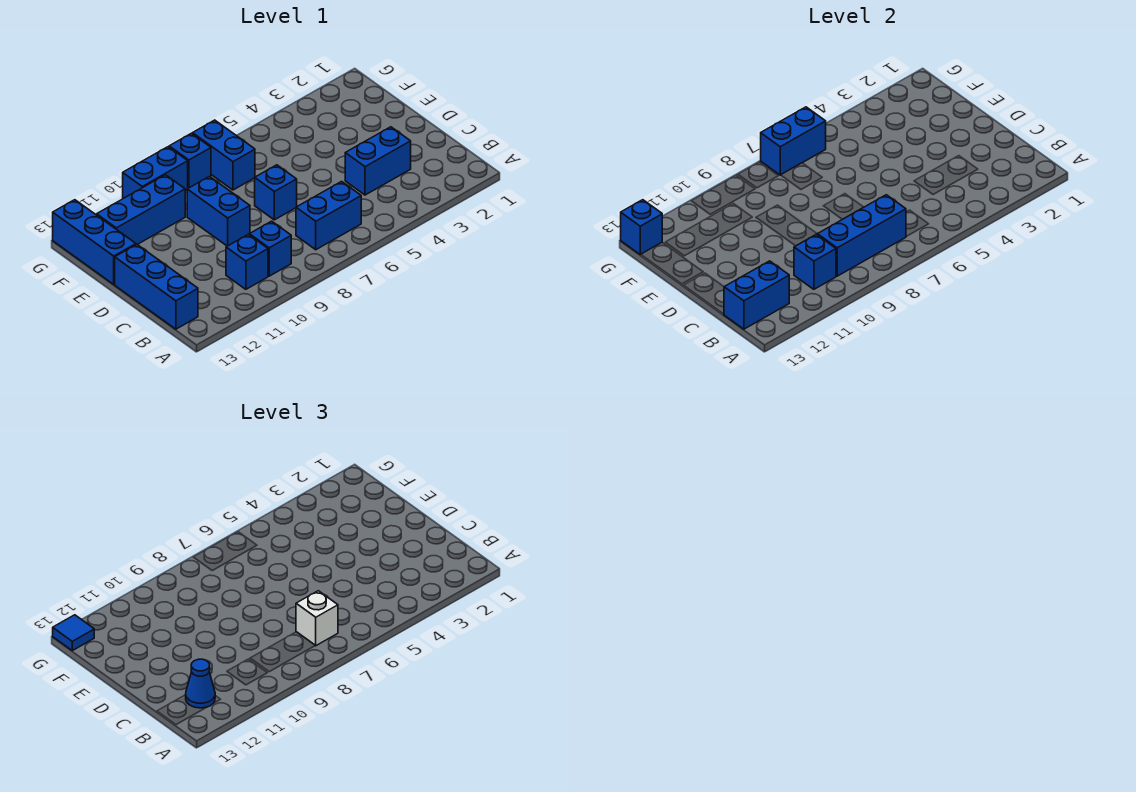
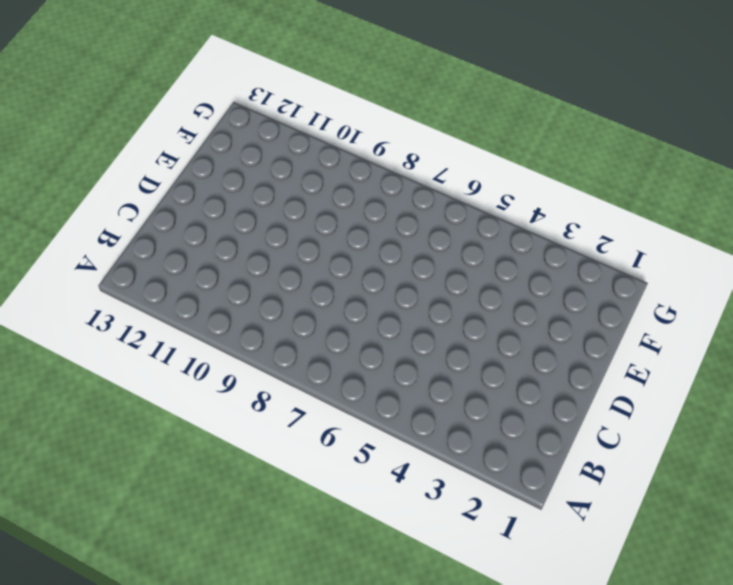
none -> blue brick B6:B7 level 1
none -> blue brick B9 level 1
none -> blue brick B10 level 1

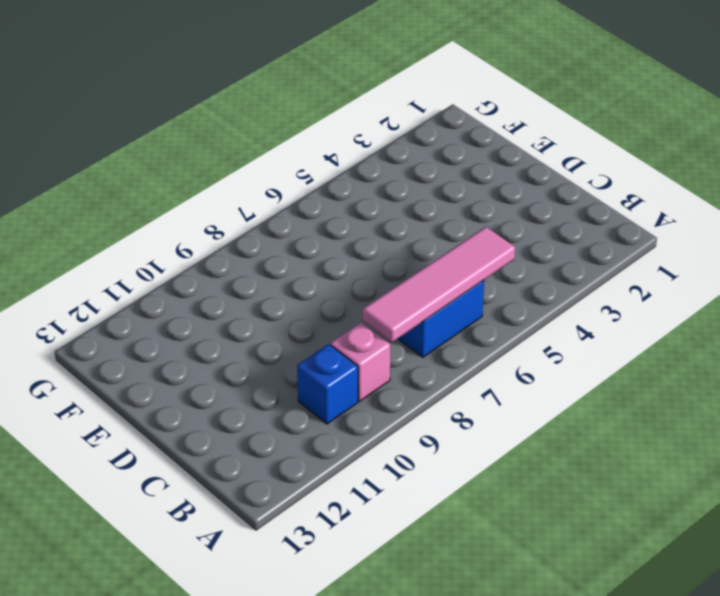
pink tile B5:B8 level 2 -> blue brick B7:B9 level 2
pink brick B9 level 1 -> blue brick B9 level 1
none -> blue brick B13:D13 level 1
none -> blue brick C3:C4 level 1
none -> blue brick D7 level 1

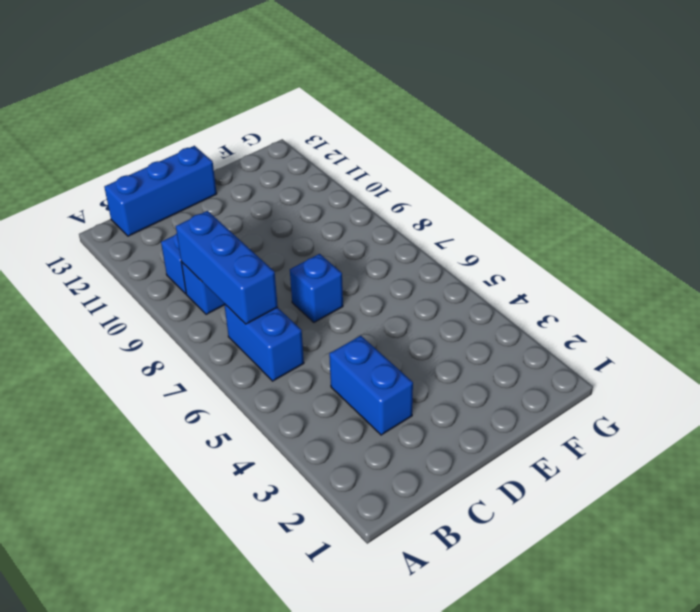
none -> blue brick D9:E9 level 1
none -> blue brick E13:G13 level 1
none -> blue brick F7:G7 level 1

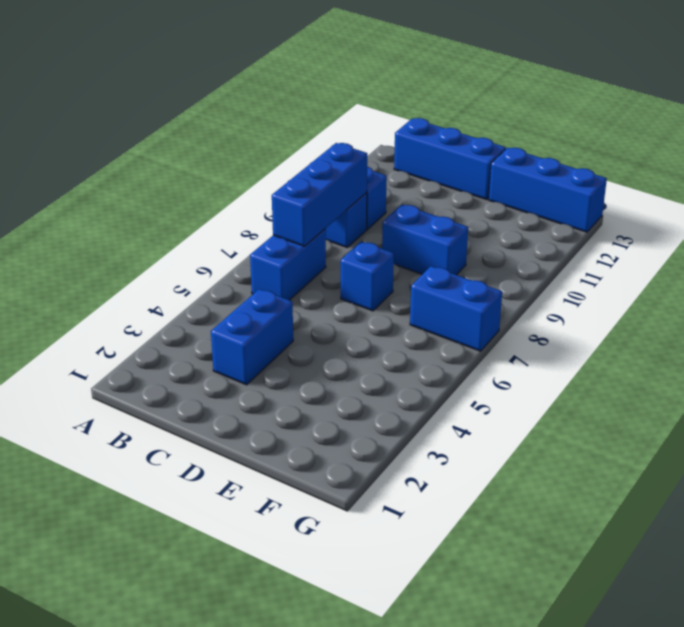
none -> blue brick F10:F12 level 1
none -> blue brick G8 level 1
none -> blue brick G9:G10 level 1

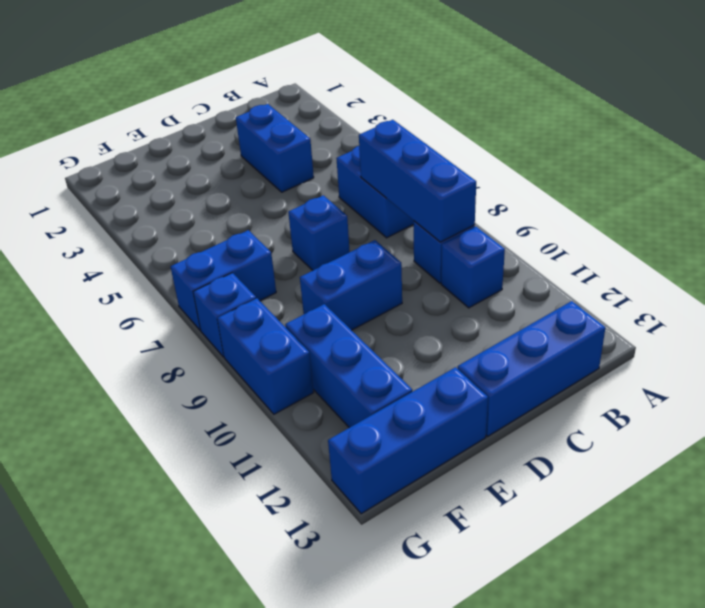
none -> blue brick B10 level 2
none -> blue brick B12:B13 level 2
none -> blue brick G6:G7 level 2

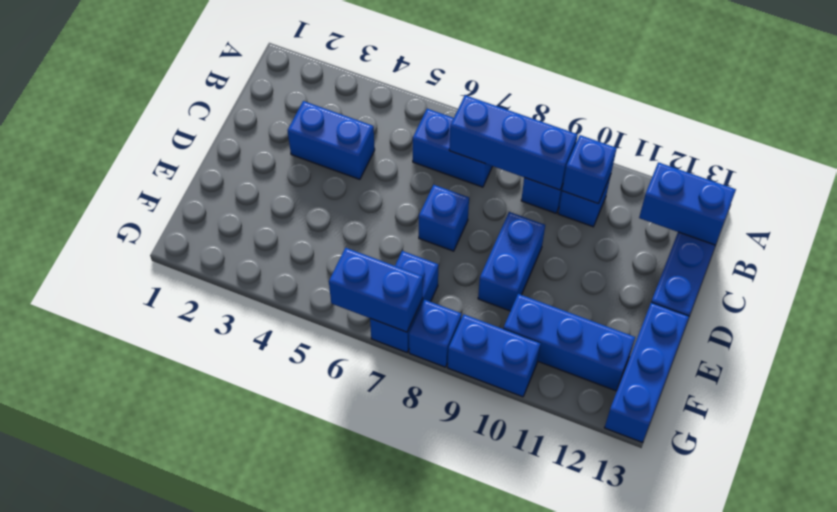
none -> blue brick G13 level 2
none -> white brick B7 level 3
none -> blue cone B12 level 3

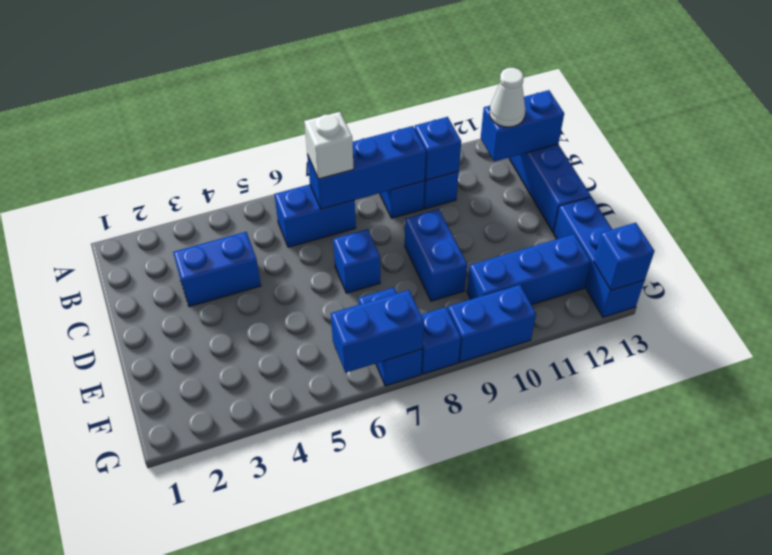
white cone B12 level 3 -> blue cone B12 level 3
none -> blue tile G13 level 3

